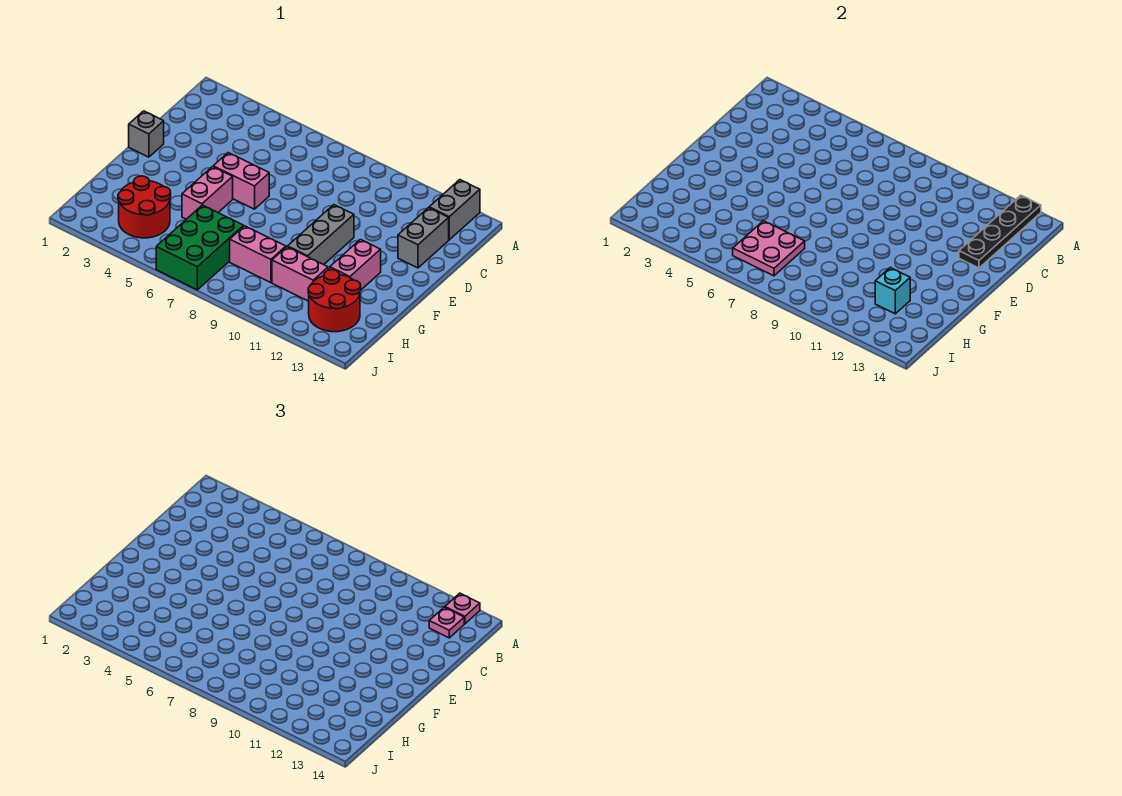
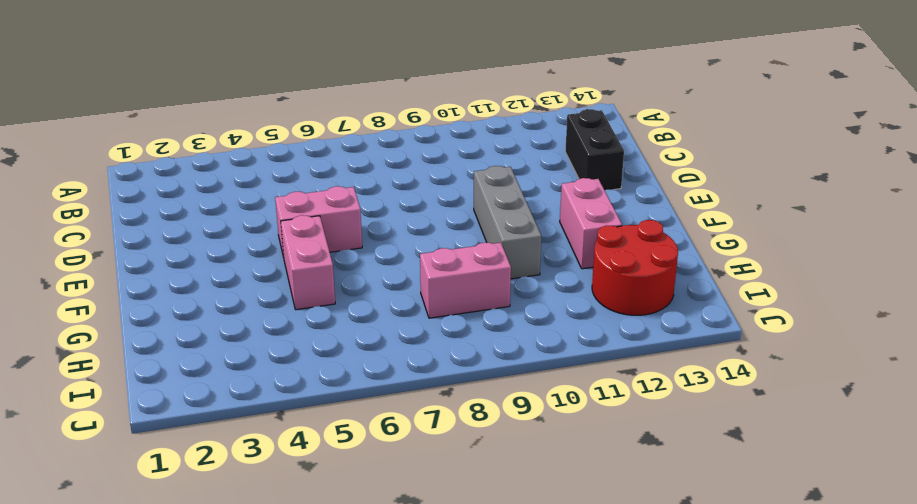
black brick C13:D13 level 1 -> grey brick C13:D13 level 1
none -> grey brick A13:B13 level 1
none -> grey brick E1 level 1
none -> red round brick H3:I4 level 1

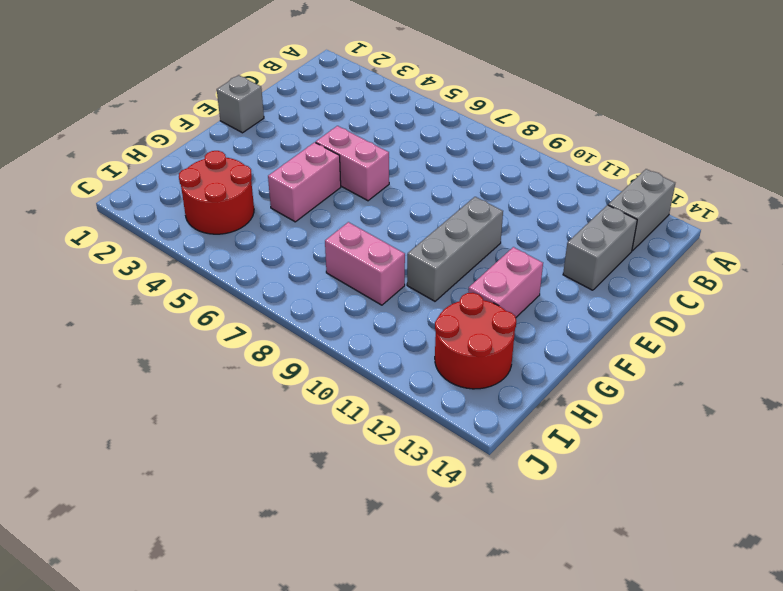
none -> green brick H6:J7 level 1
none -> pink brick H10:H11 level 1
none -> black plate A13:D13 level 2

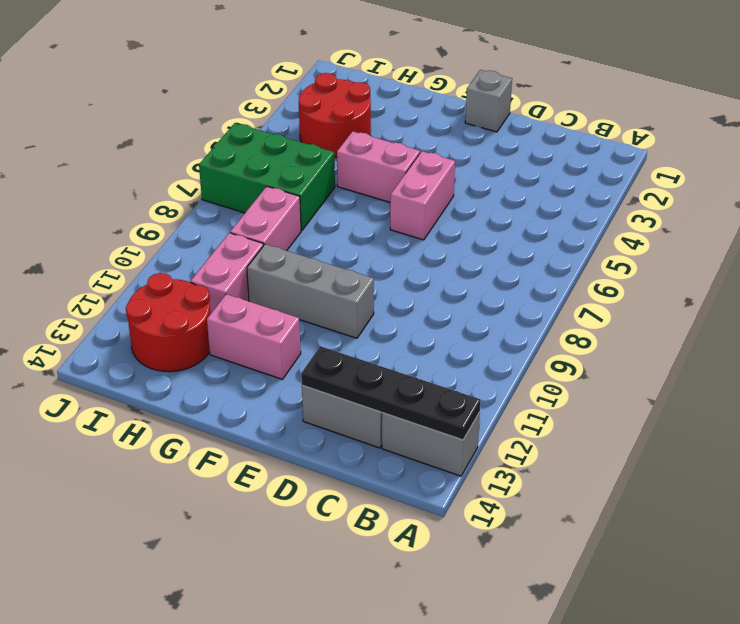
none -> pink plate H6:I7 level 2
none -> cyan brick H12 level 2
none -> pink plate A13 level 3

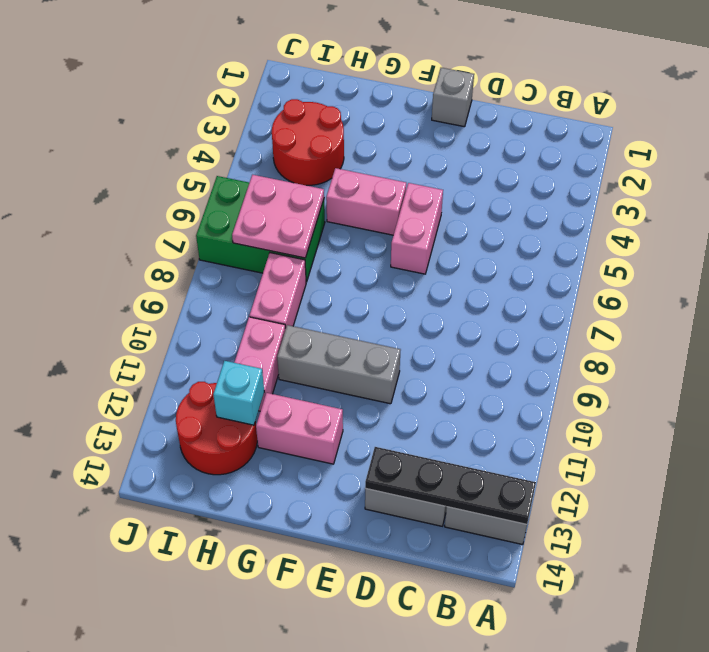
none -> pink plate A13 level 3
none -> pink plate B13 level 3

